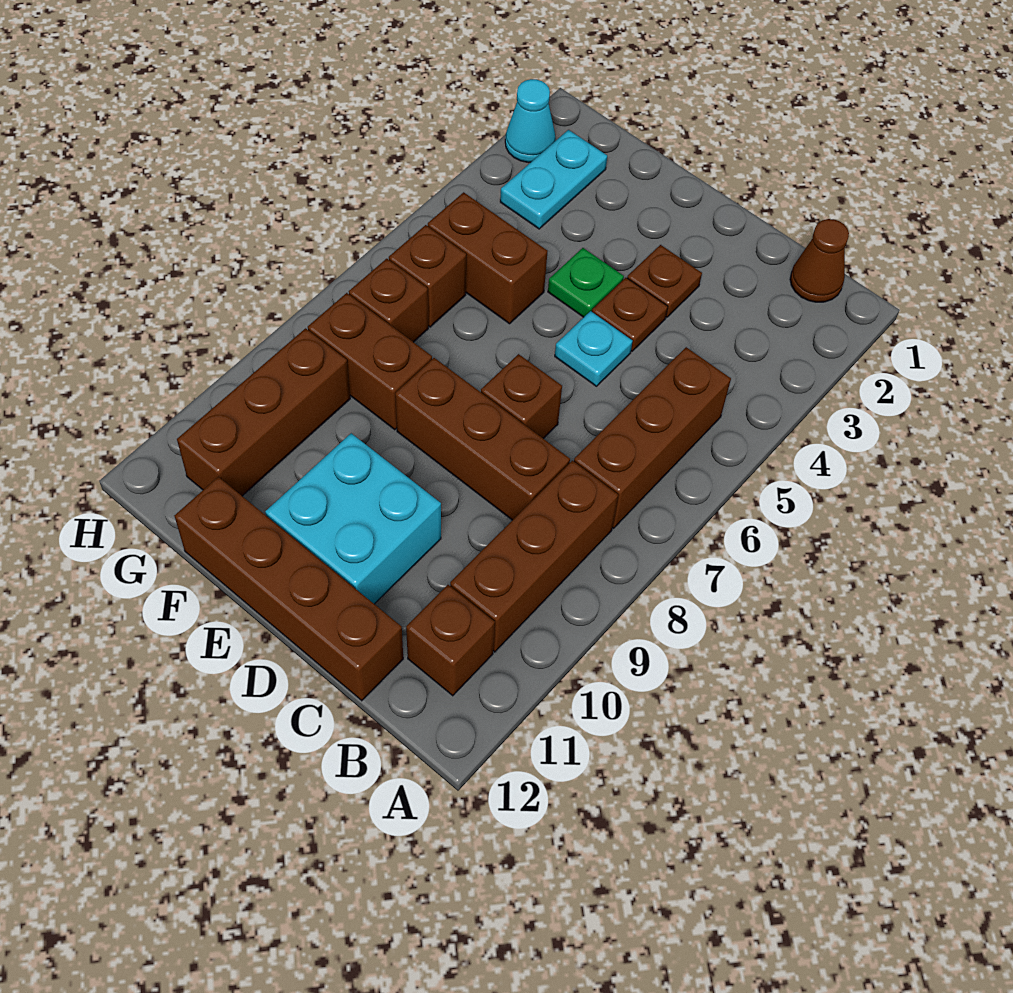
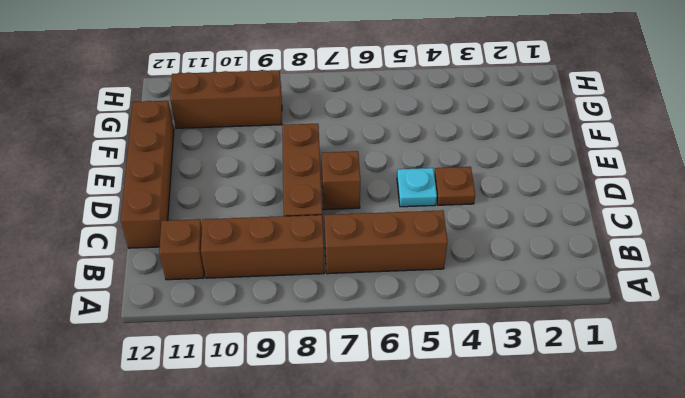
none -> brown cone B1 level 1
none -> brown plate D3 level 1
none -> cyan brick D10:E11 level 1

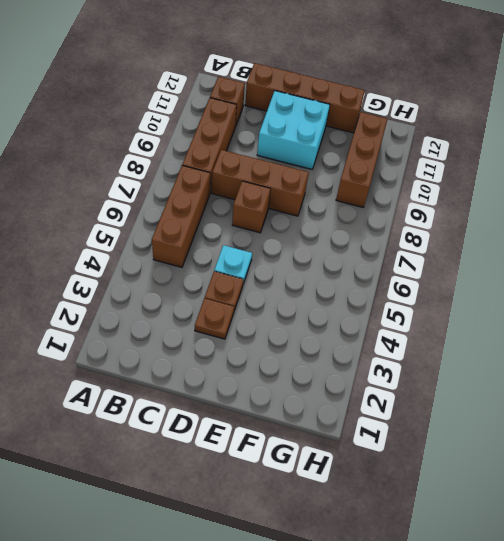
none -> brown cone B1 level 1
none -> green plate E4 level 1
none -> brown brick F5:G5 level 1

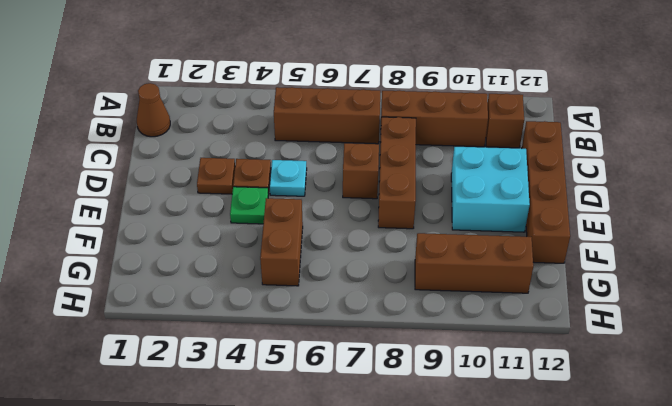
none -> brown brick F8:G8 level 1
none -> cyan plate G2:G3 level 1
none -> brown brick G6 level 1

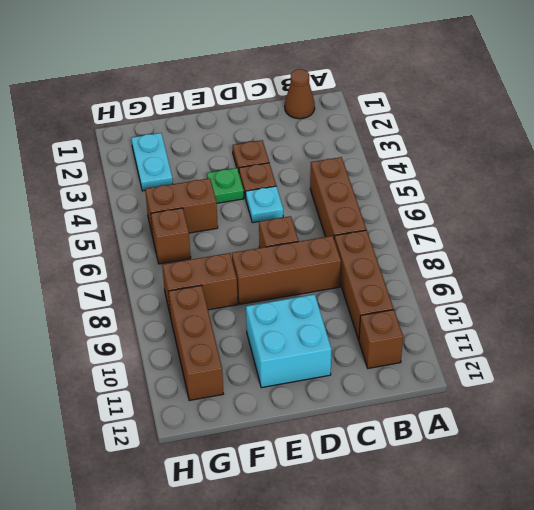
none -> brown brick C12:F12 level 1
none -> brown brick G7 level 1
none -> cyan cone H2 level 1

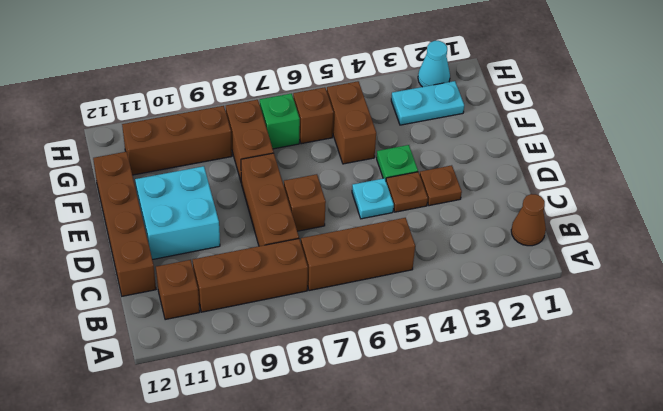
green brick G7 level 1 -> brown brick G7 level 1

